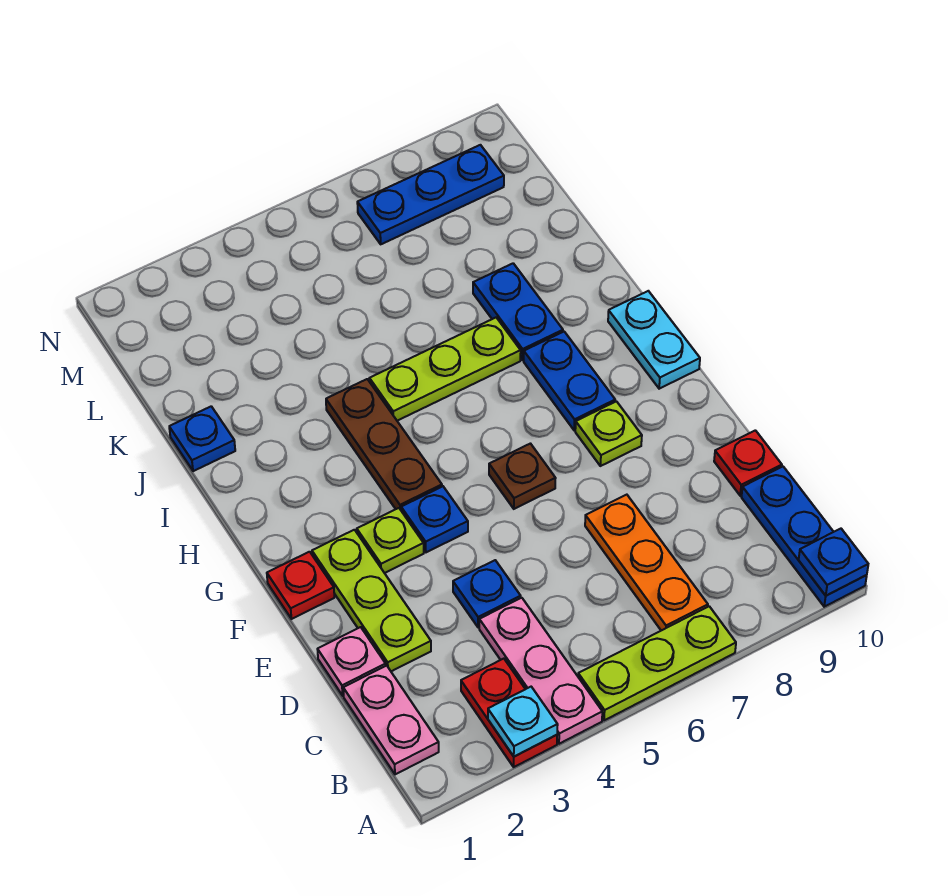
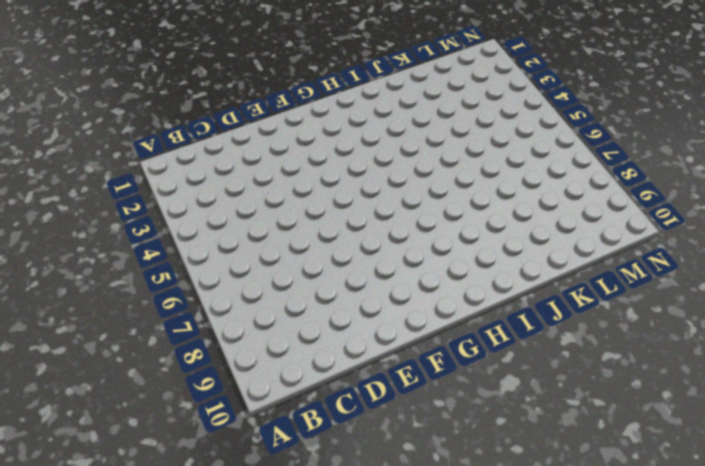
none -> red plate A3:B3 level 1
none -> pink plate A4:C4 level 1
none -> lime plate A5:A7 level 1

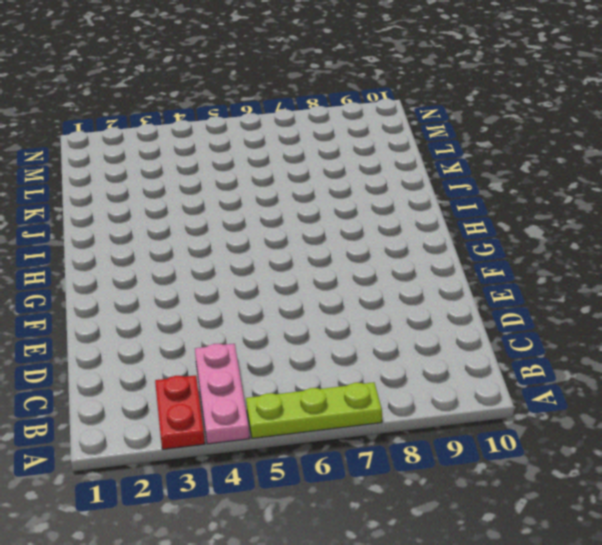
none -> blue plate A10:C10 level 1
none -> pink plate B1:C1 level 1
none -> orange plate B7:D7 level 1

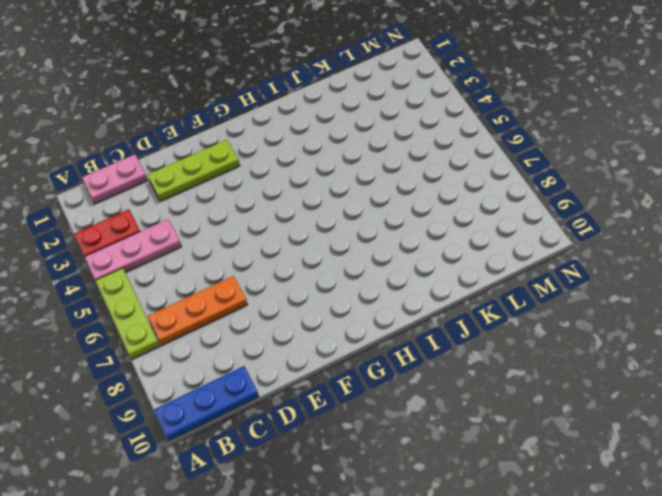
none -> pink plate D1 level 1
none -> blue plate D4 level 1
none -> red plate D10 level 1

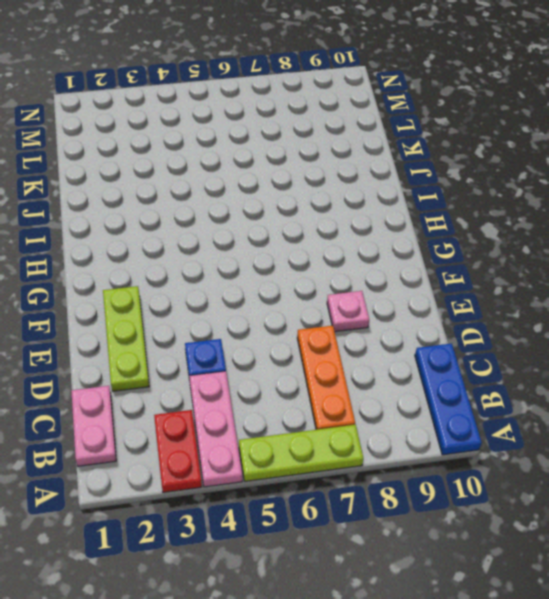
pink plate E8 level 1 -> pink plate D1 level 1
none -> red plate D10 level 1
none -> red plate F1 level 1
none -> lime plate F3 level 1

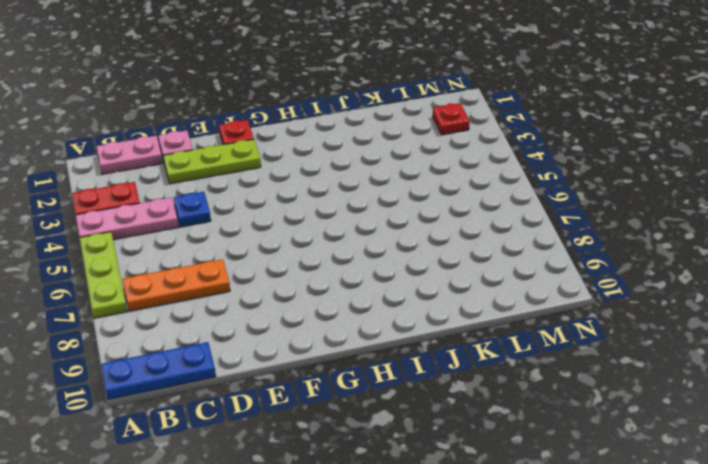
red plate M2 level 1 -> red plate D10 level 1
none -> lime plate F3 level 1
none -> blue plate F4 level 1
none -> brown plate F6 level 1

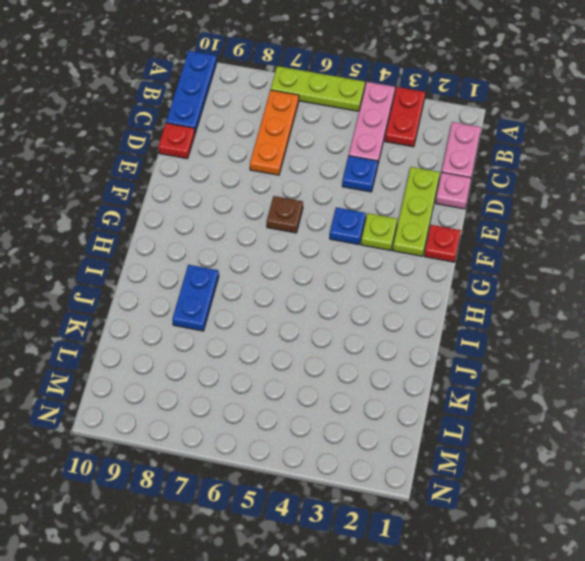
none -> lime plate F8 level 1
none -> brown plate G4:I4 level 1
none -> blue plate G8:H8 level 1

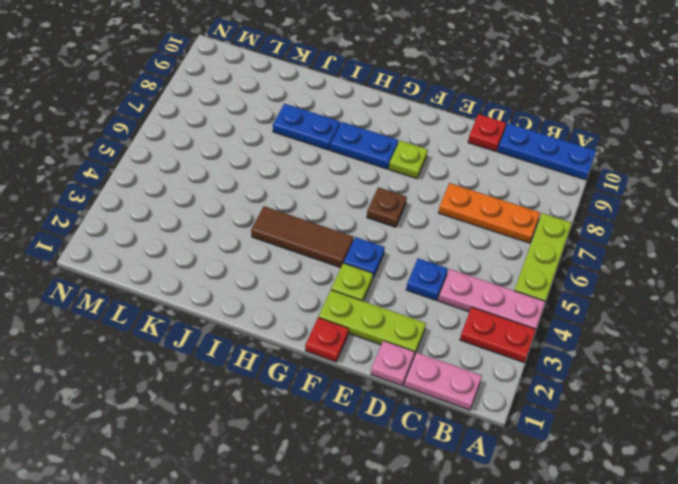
brown tile G4:I4 level 1 -> brown plate G4:I4 level 1
none -> cyan plate G10:H10 level 1
none -> lime plate I5:I7 level 1
none -> blue plate J1 level 1

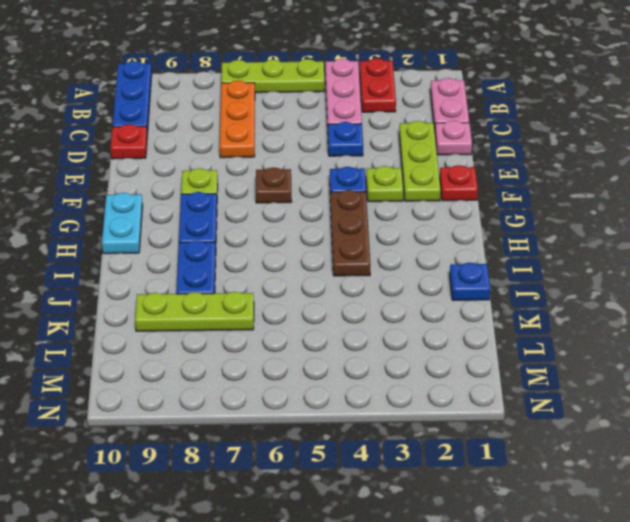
lime plate K7:K9 level 1 -> lime plate I5:I7 level 1
none -> blue plate M7:M9 level 1
none -> cyan plate A3 level 2
none -> blue plate A10 level 2

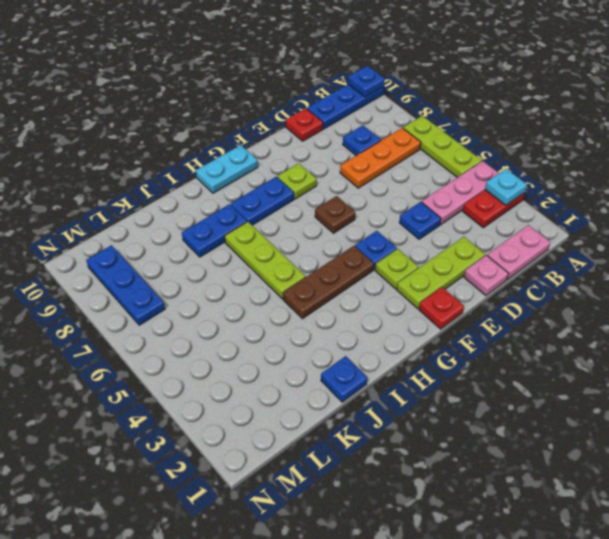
blue plate C8 level 1 -> none

